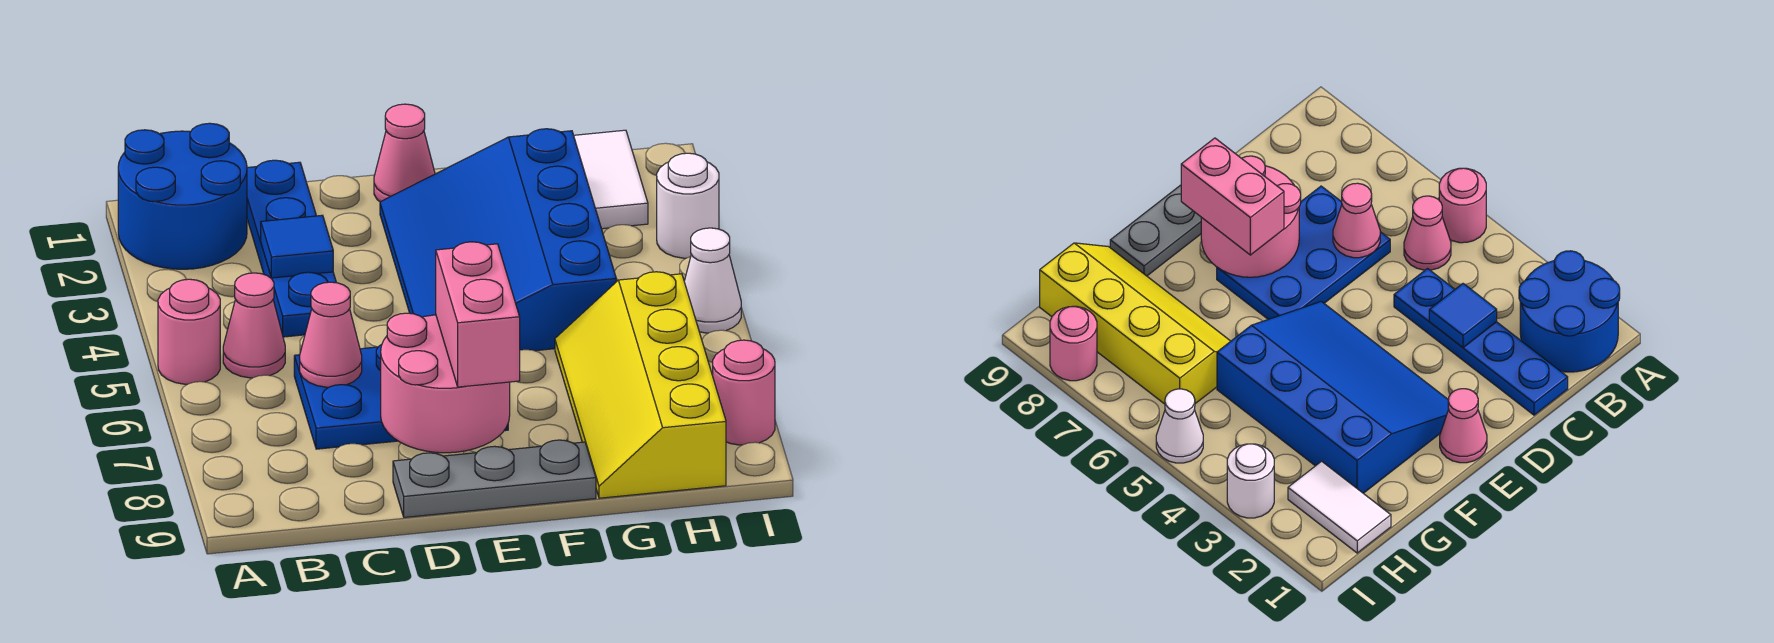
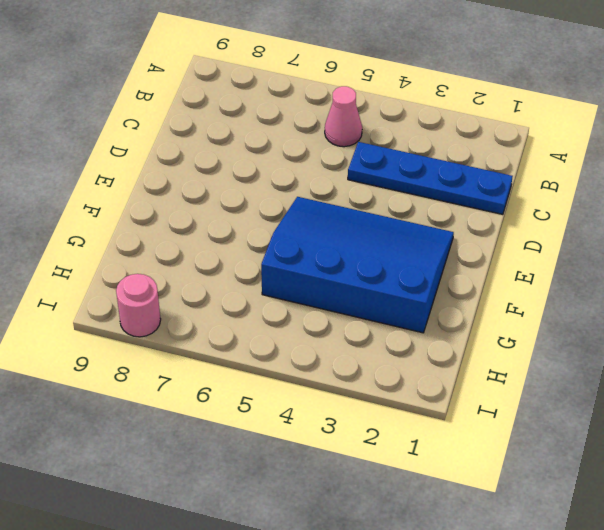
none -> blue round brick A1:B2 level 1
none -> pink round brick A5 level 1
none -> blue plate C6:E7 level 1

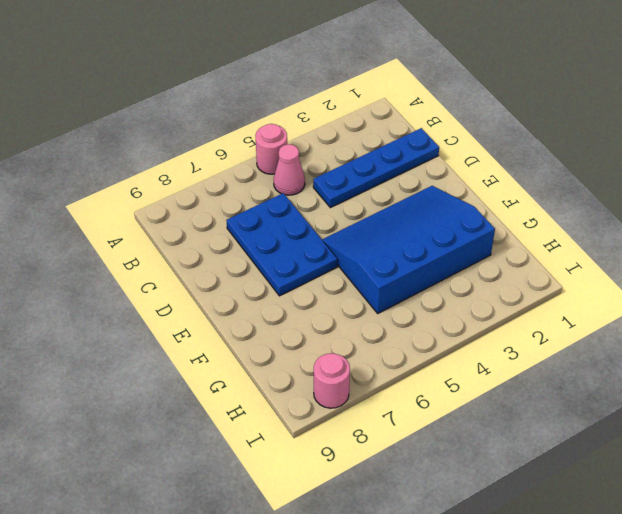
none -> blue round brick A1:B2 level 1
none -> grey plate D9:F9 level 1
none -> pink cone E1 level 1

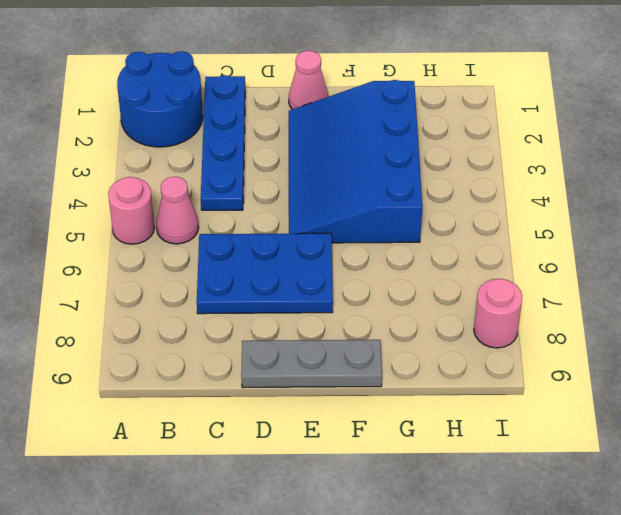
none -> yellow slope G6:H9 level 1 top H
none -> white tile H1:H2 level 1
none -> white round brick I3 level 1

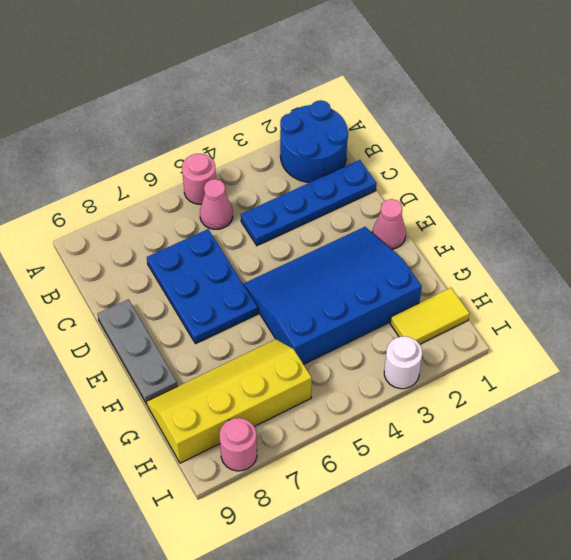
yellow tile H1:H2 level 1 -> white tile H1:H2 level 1
none -> white cone I5 level 1
none -> blue tile C3 level 2
none -> pink cone C6 level 2

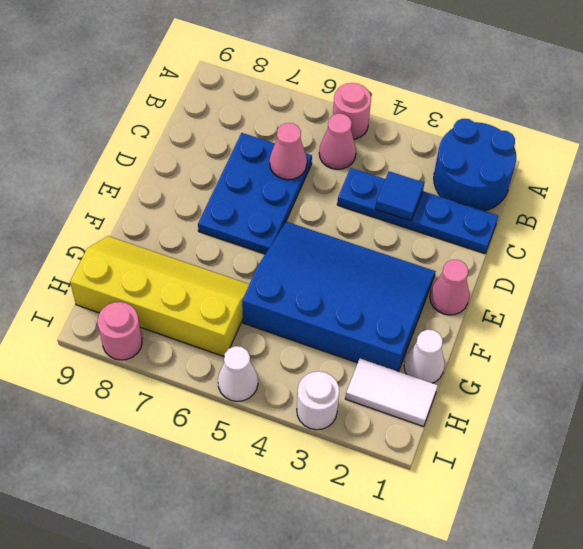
white cone G1 level 1 -> none
none -> grey plate D9:F9 level 1
none -> pink round brick D7:E8 level 2
none -> pink brick E7:E8 level 3

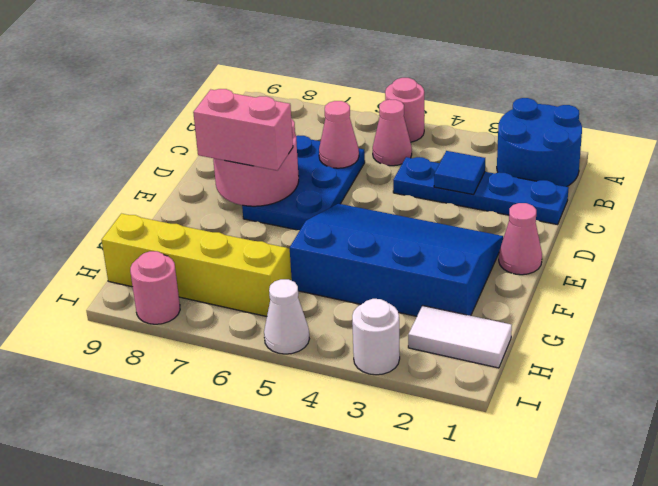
none -> grey plate D9:F9 level 1

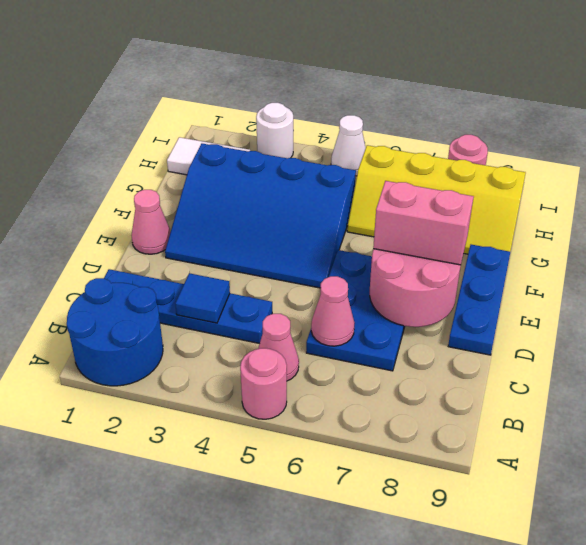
blue plate D9:F9 level 1 -> grey plate D9:F9 level 1

